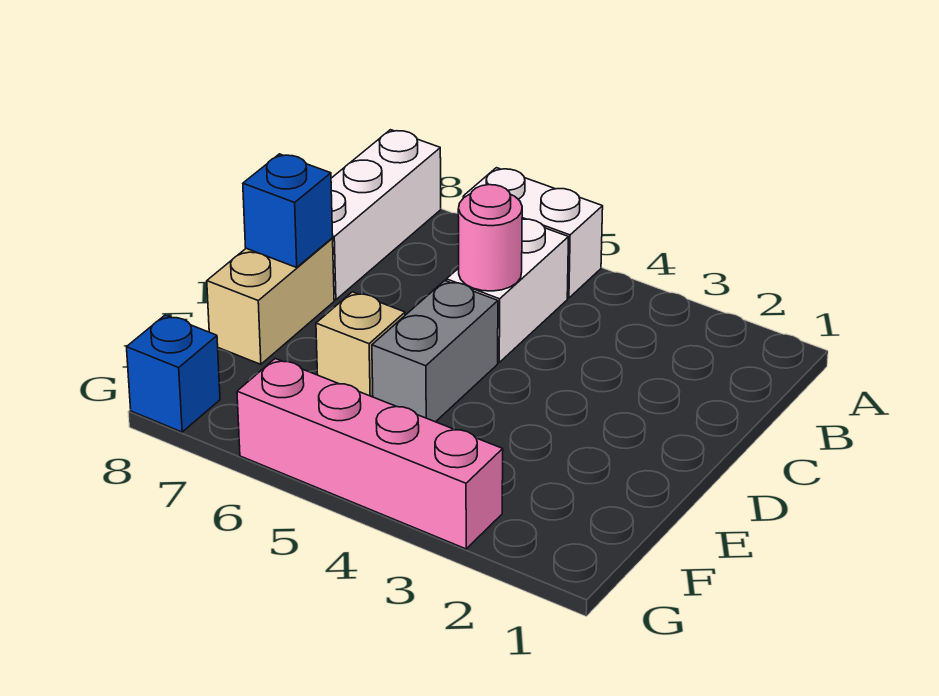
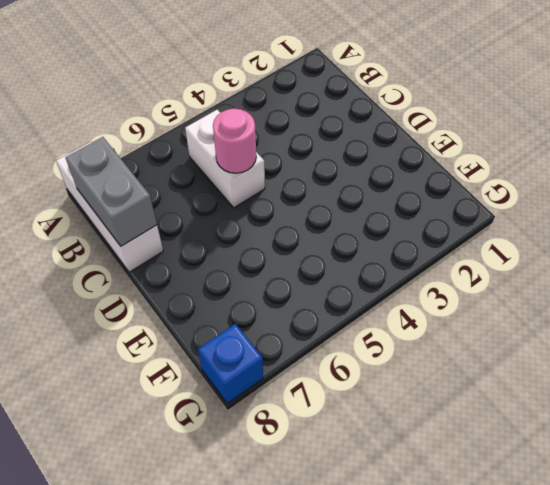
grey brick B8:C8 level 2 -> grey brick D5:E5 level 1
none -> white brick A5:A6 level 1
none -> tan brick D8:E8 level 1

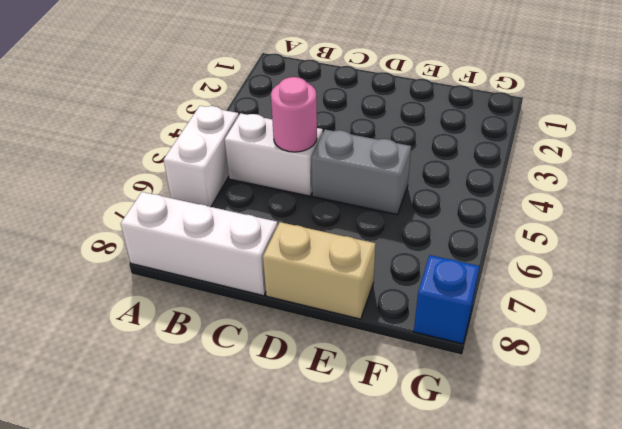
none -> tan brick E6 level 1
none -> pink brick G3:G6 level 1

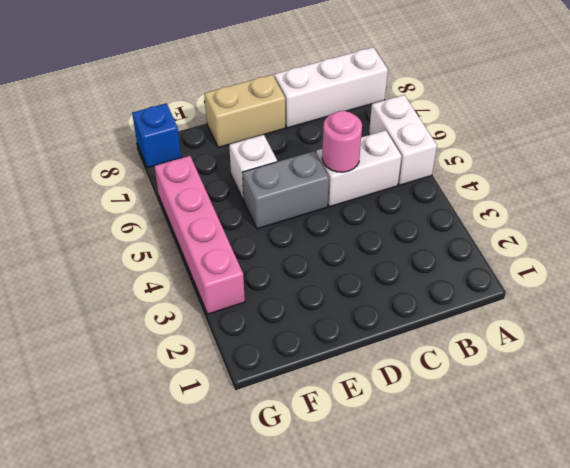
white brick E6 level 1 -> tan brick E6 level 1
none -> blue brick D8 level 2

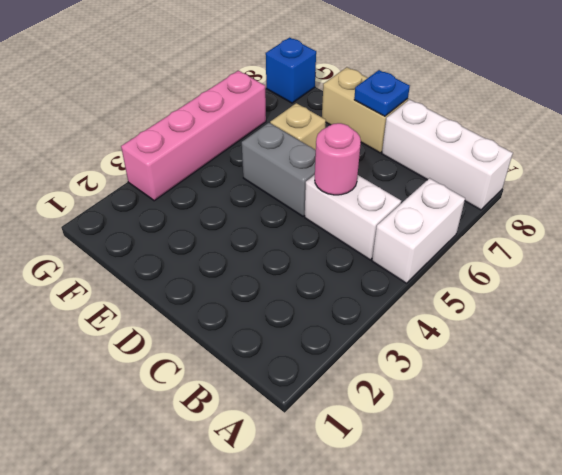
blue plate D8 level 2 -> blue brick D8 level 2

